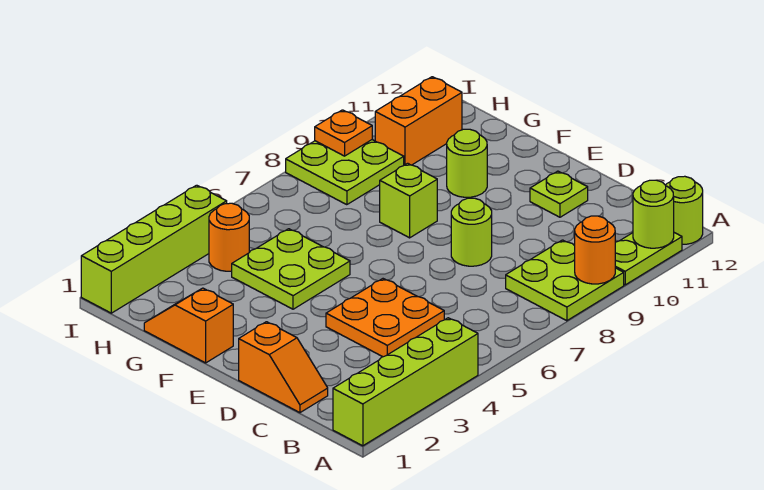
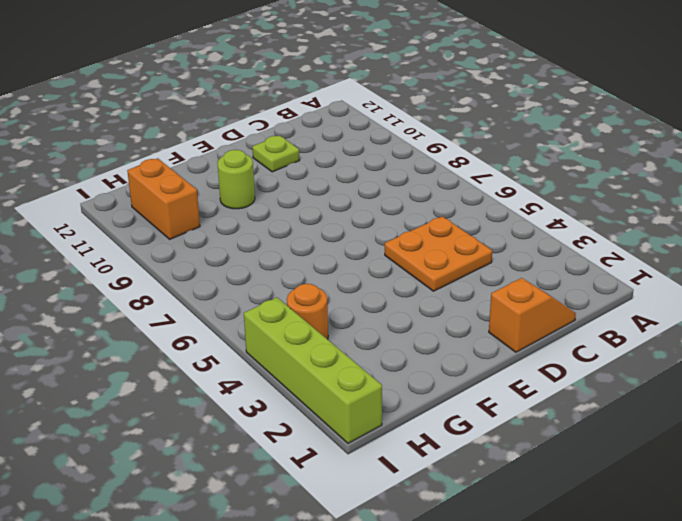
none -> lime brick A1:A4 level 1
none -> lime plate A8:B9 level 1
none -> lime plate A10:A11 level 1

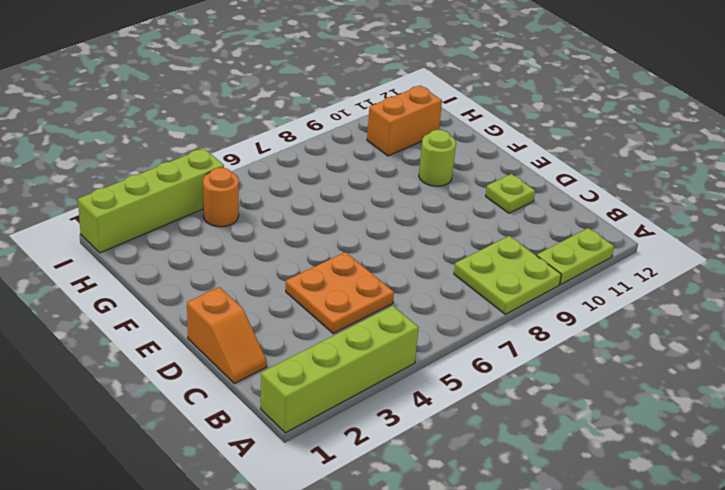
none -> lime round brick A12 level 1
none -> lime round brick D8 level 1
none -> orange slope F1:G1 level 1 top F

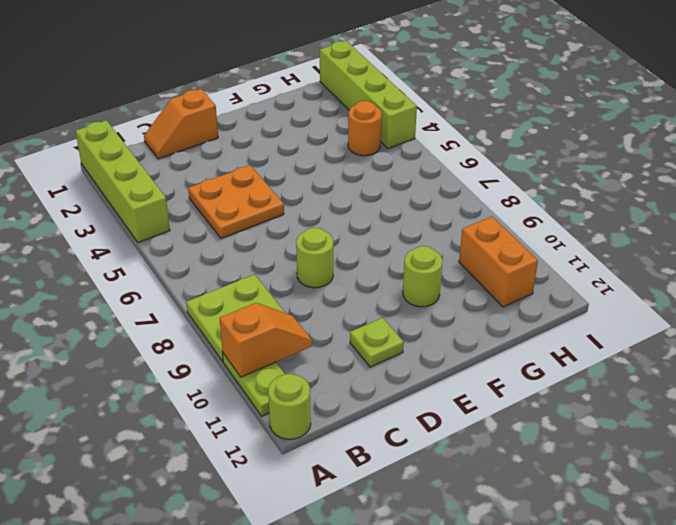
orange slope A10:B10 level 2 top A -> orange slope F1:G1 level 1 top F
none -> lime plate F4:G5 level 1
none -> lime brick F8 level 1
none -> lime plate H8:I9 level 1

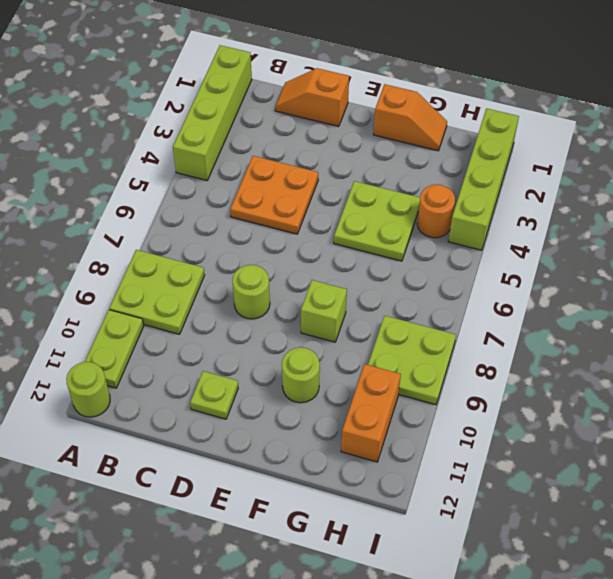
none -> orange round brick A9 level 2
none -> lime round brick A11 level 2
none -> orange plate I9 level 2

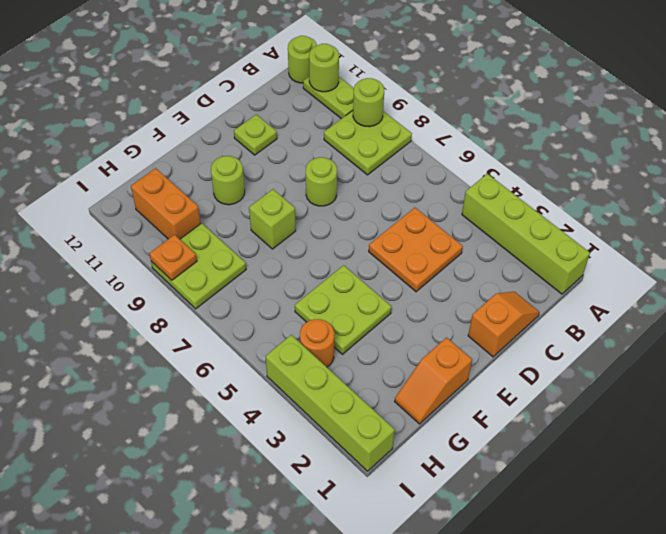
lime round brick A9 level 2 -> orange round brick A9 level 2

